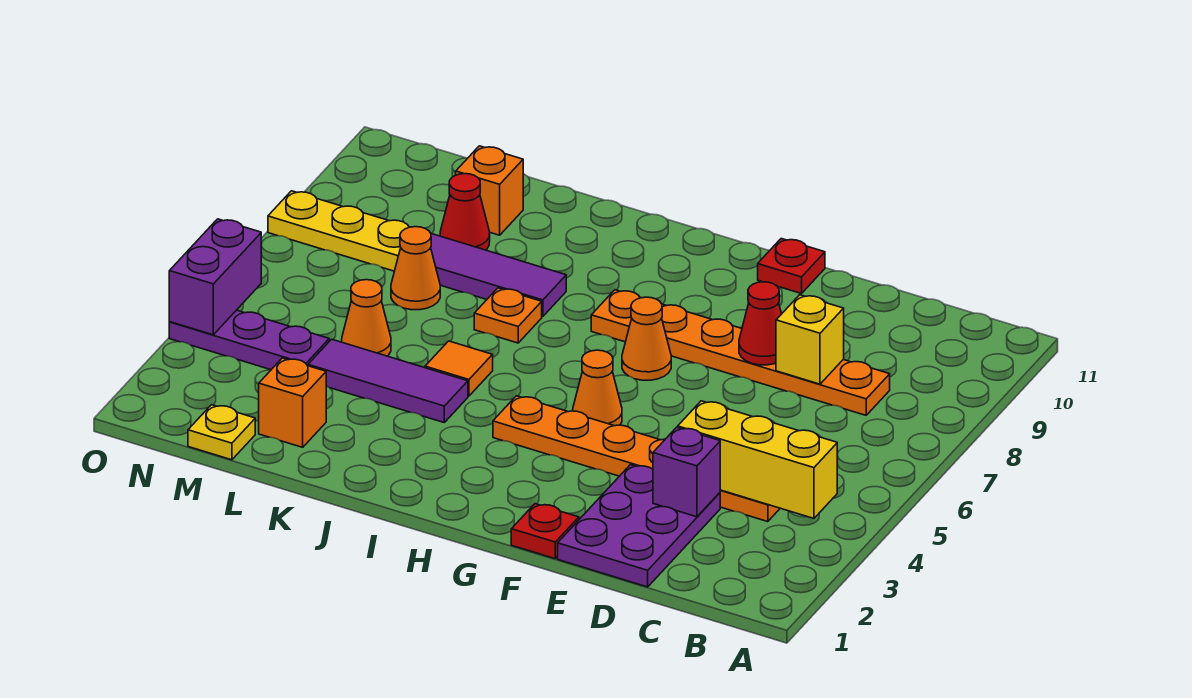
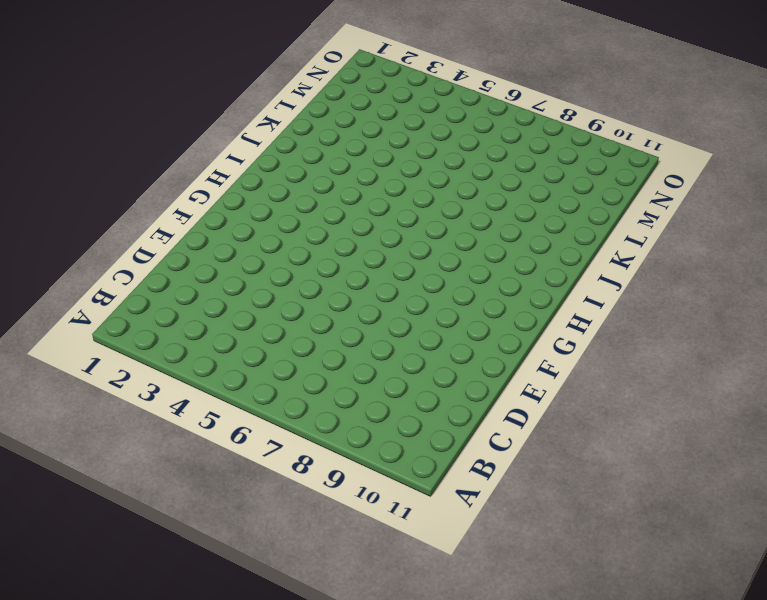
none -> orange plate C4:H4 level 1
none -> orange plate C8:H8 level 1
none -> purple plate D1:E3 level 1

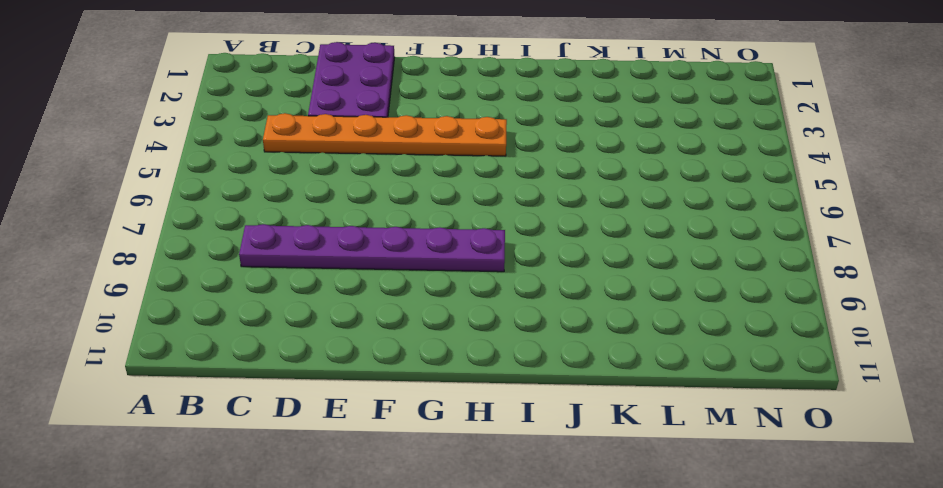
purple plate C8:H8 level 1 -> orange plate C8:H8 level 1
none -> red plate F1 level 1
none -> red plate F11 level 1
none -> orange cone G5 level 1

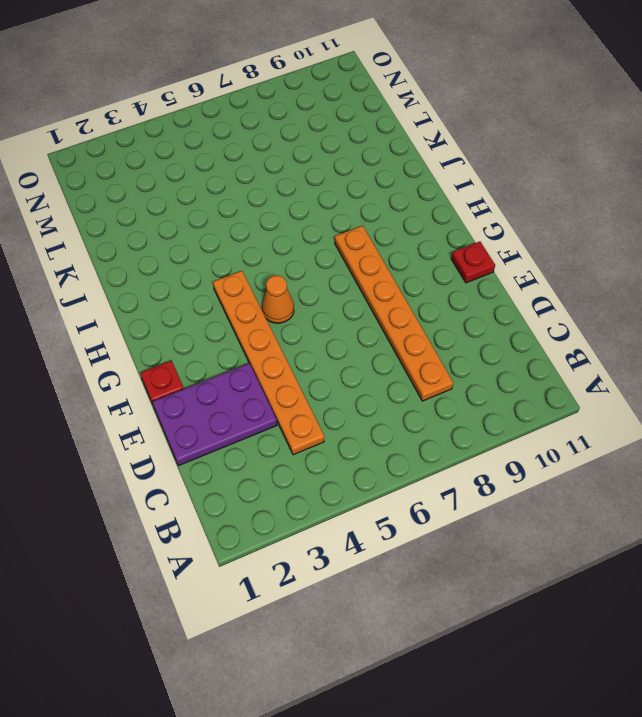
none -> orange cone G7 level 1
none -> purple tile J4:L4 level 1
none -> orange tile J5 level 1

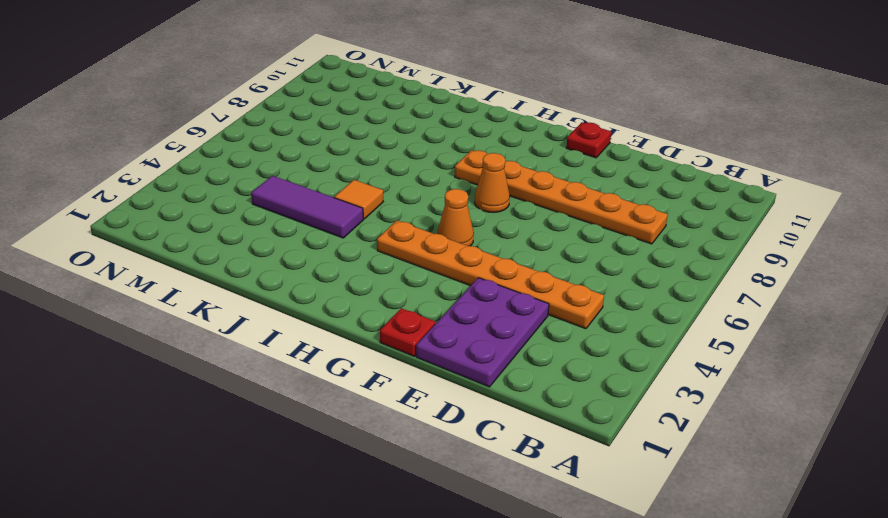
none -> orange plate J7 level 1
none -> purple tile J8:L8 level 1
none -> orange brick L2 level 1

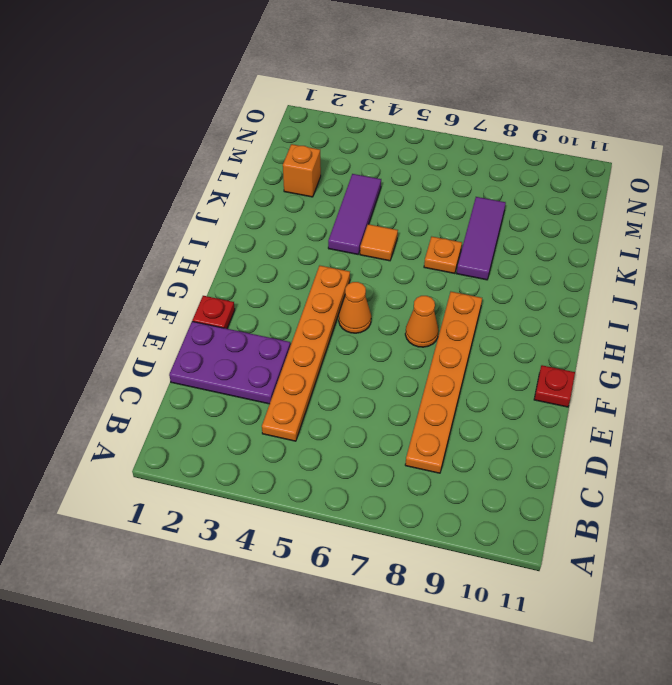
none -> orange cone L5 level 1
none -> orange cone L7 level 1
none -> red cone L9 level 1

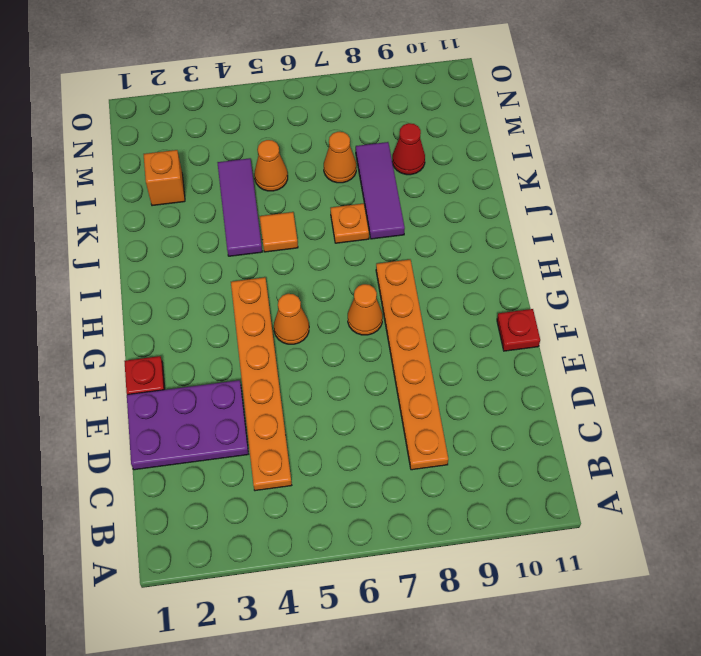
none -> orange brick L10 level 1
none -> yellow plate M1 level 1
none -> purple plate M4:O4 level 1

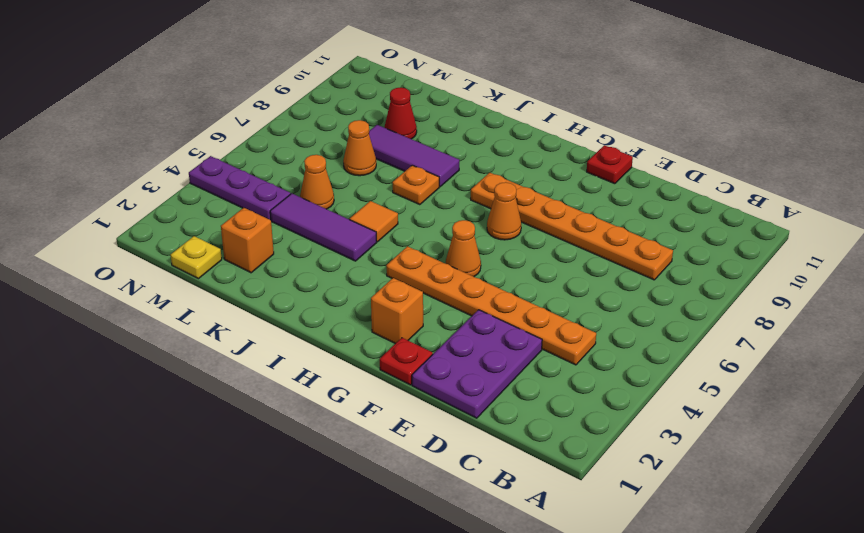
orange brick G2 level 1 -> orange brick L10 level 1
none -> yellow plate M8:O8 level 1
none -> yellow brick B4:D4 level 2
none -> purple brick D3 level 2

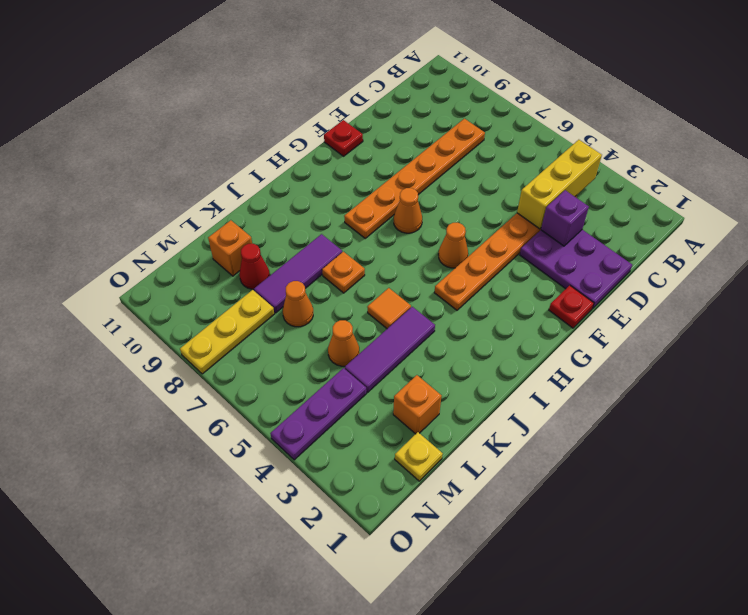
none -> yellow brick D8 level 2
none -> red cone E8 level 2
none -> purple brick O4:O5 level 2

